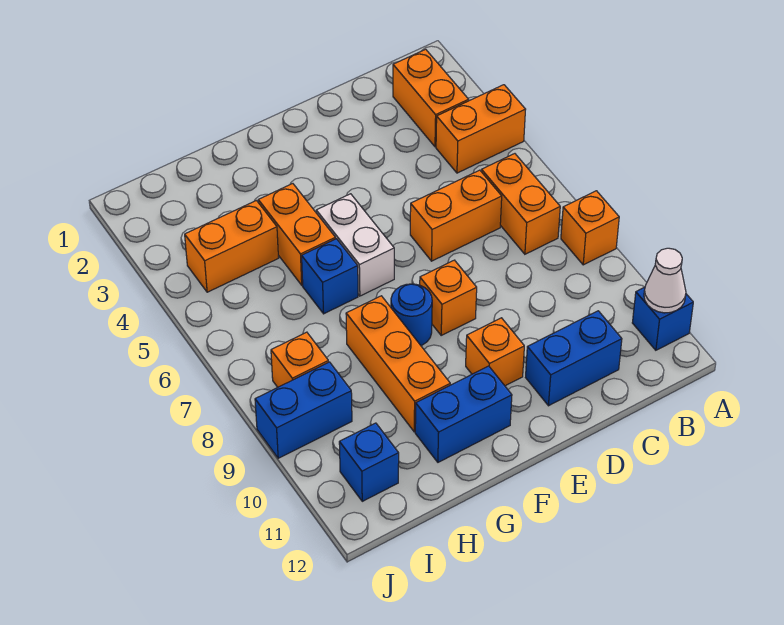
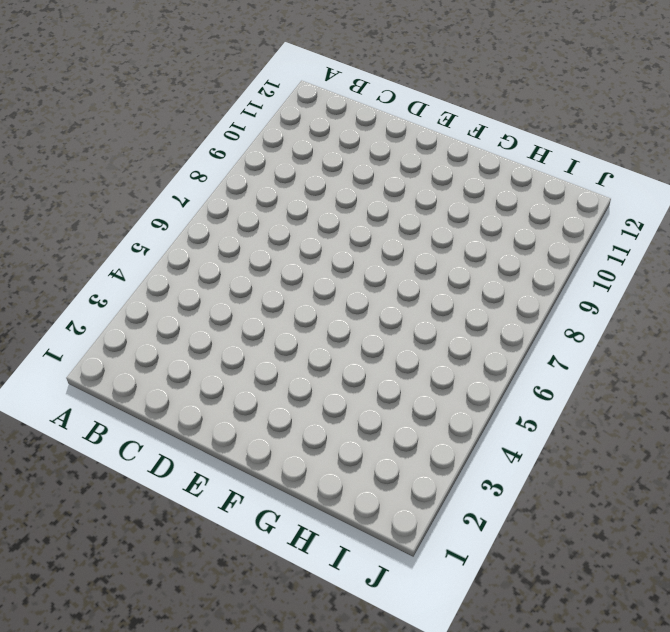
none -> orange brick A4:B4 level 1
none -> orange brick A8 level 1
none -> blue brick A11 level 1

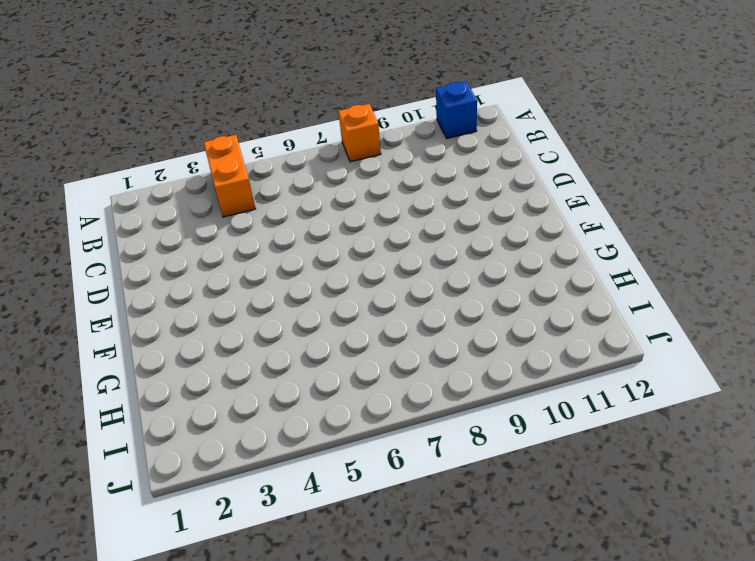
none -> orange brick B2:B3 level 1
none -> orange brick B6:B7 level 1
none -> orange brick C6:D6 level 1

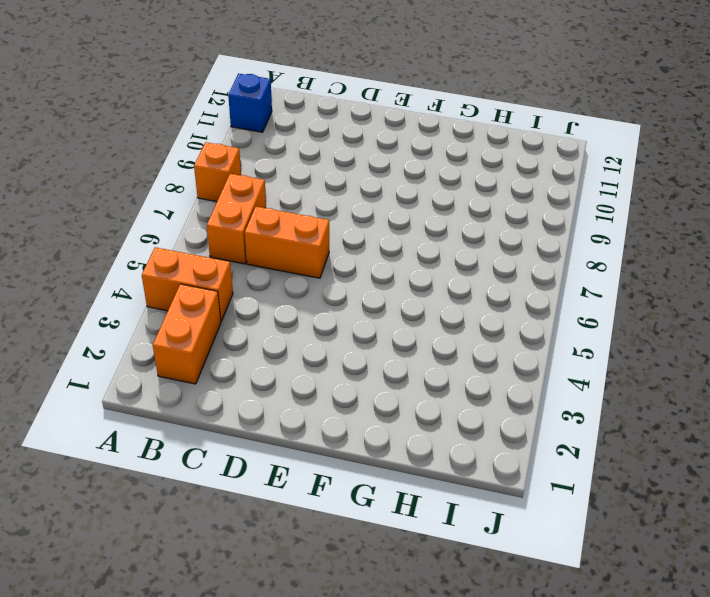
none -> blue brick C11:D11 level 1
none -> orange brick E8 level 1
none -> orange brick E10 level 1

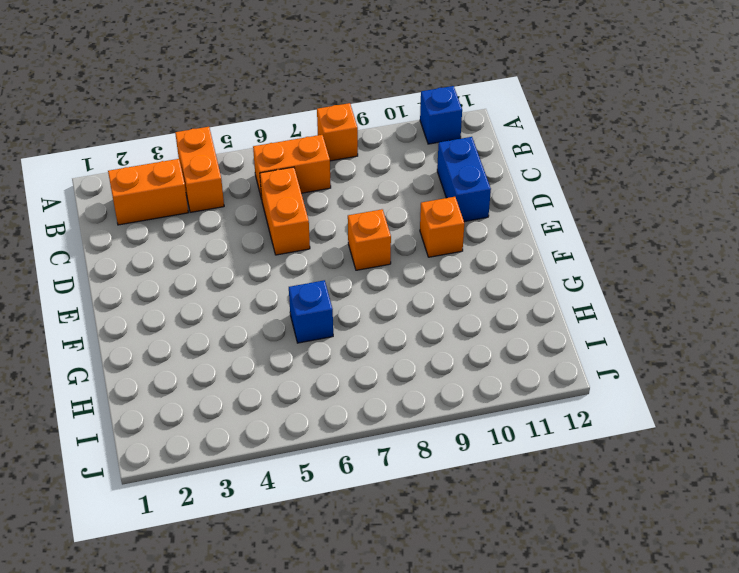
none -> white brick F5:F6 level 1
none -> blue round brick F8 level 1
none -> blue brick F11:G11 level 1

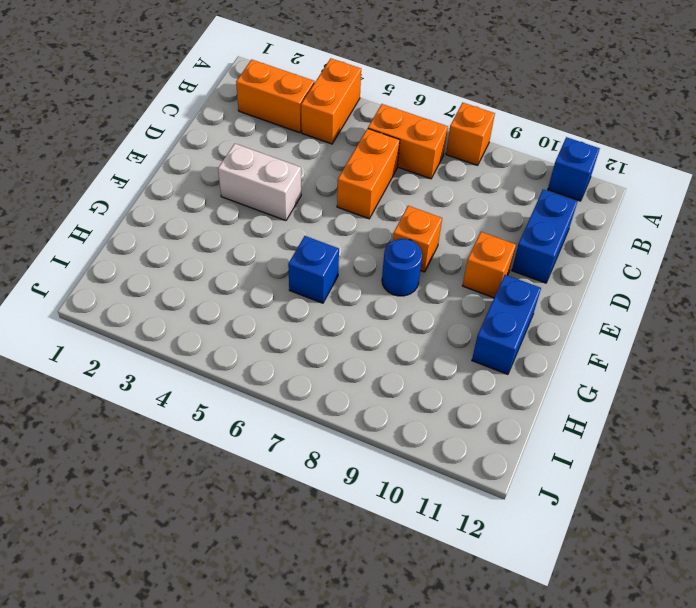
white brick E3:E4 level 1 -> white brick F5:F6 level 1
none -> orange brick G4:G5 level 1
none -> orange brick G8:G10 level 1
none -> orange brick H4:I4 level 1

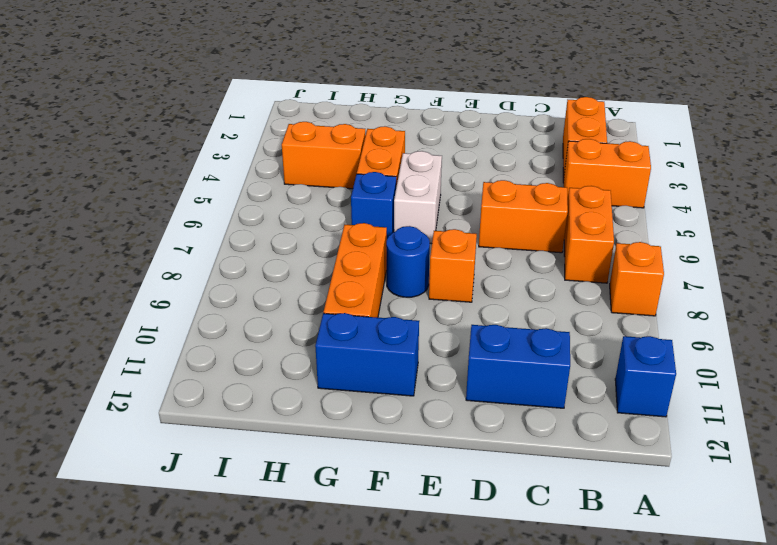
none -> orange brick E10 level 1
none -> orange brick I8 level 1
none -> blue brick I9:J9 level 1

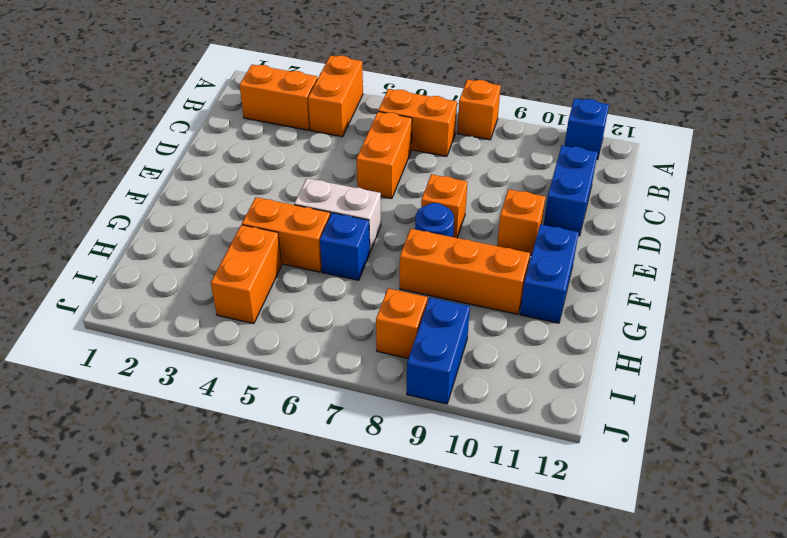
none -> blue brick I11 level 1
none -> white cone A11 level 2

